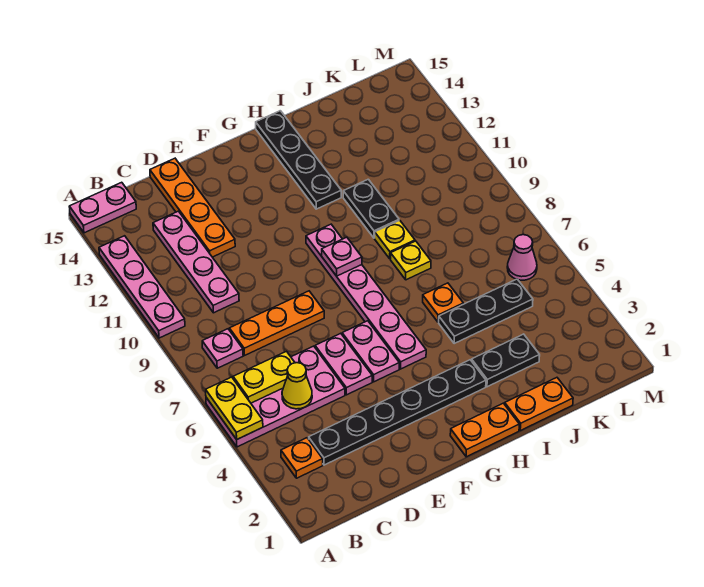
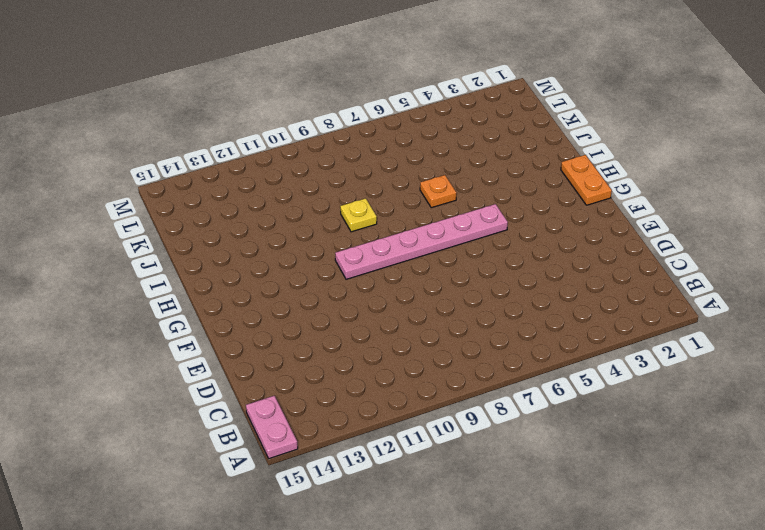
none -> pink plate A5:D6 level 1
none -> pink plate A10:A13 level 1
none -> orange plate B3 level 1

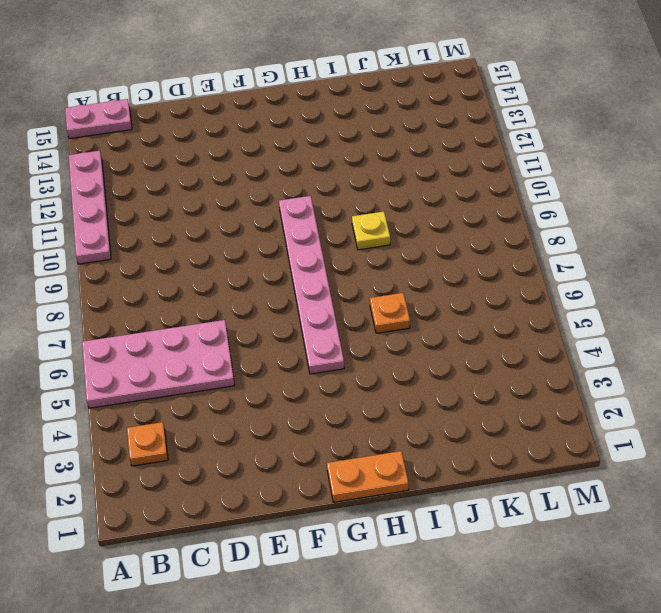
none -> pink plate B8 level 1
none -> black plate C3:H3 level 1
none -> orange plate C8:E8 level 1

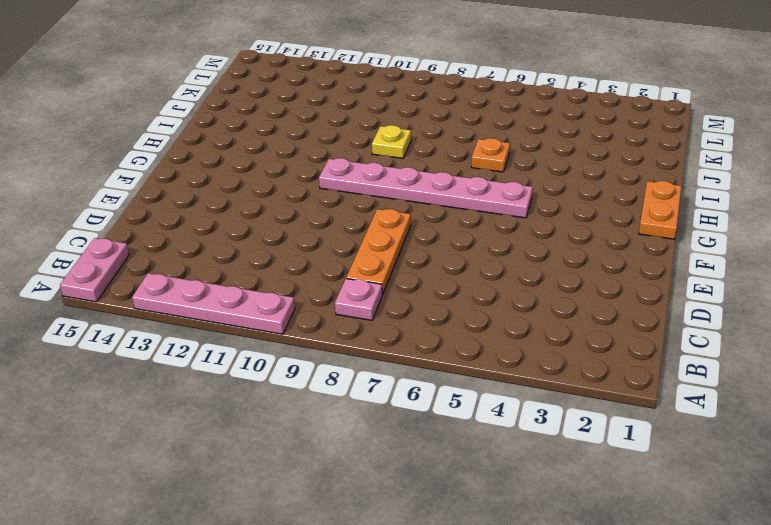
none -> pink plate A5:D6 level 1
none -> orange plate B3 level 1
none -> black plate C3:H3 level 1

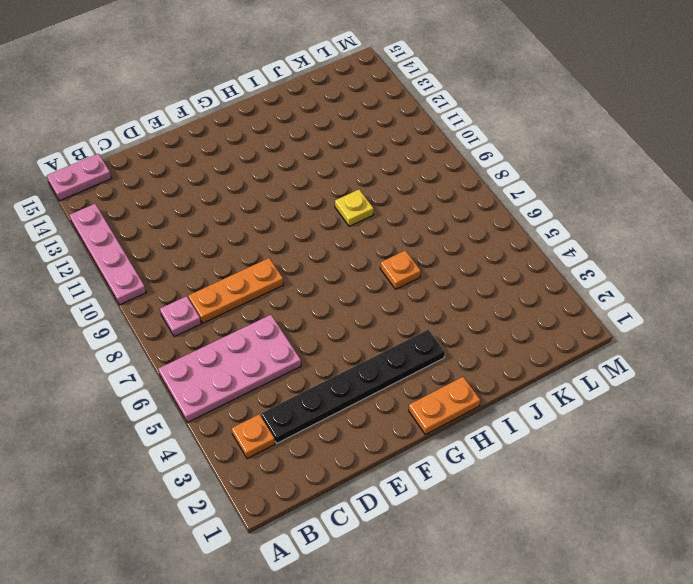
none -> pink plate C10:C13 level 1
none -> orange plate D12:D15 level 1
none -> pink plate E5:E6 level 1

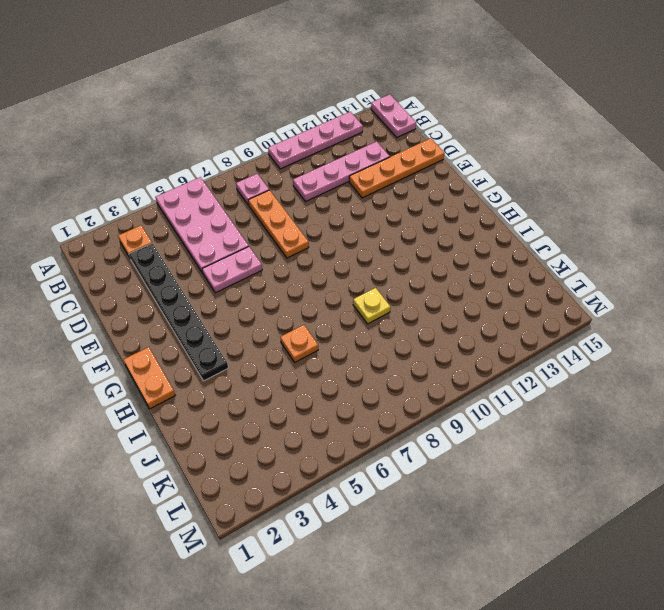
none -> pink plate F5:F6 level 1
none -> pink plate G5:G10 level 1
none -> black plate H12:H15 level 1

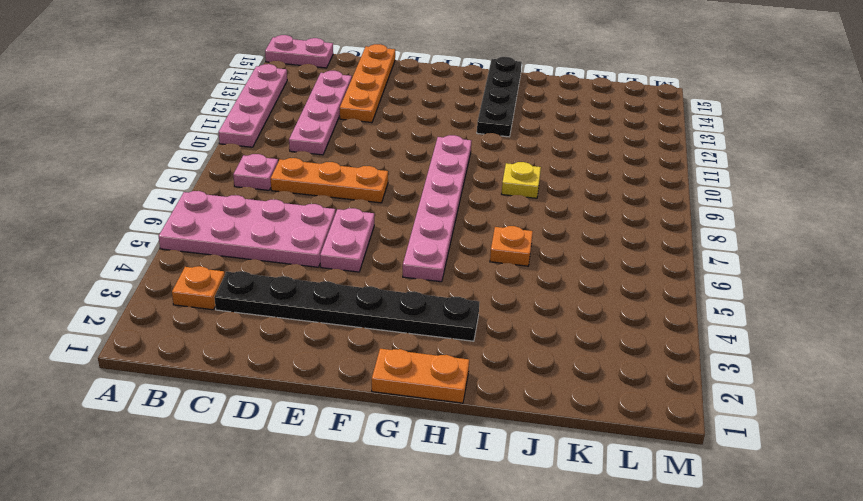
none -> pink plate F5:F6 level 1
none -> orange plate I1:J1 level 1
none -> black plate I3:J3 level 1

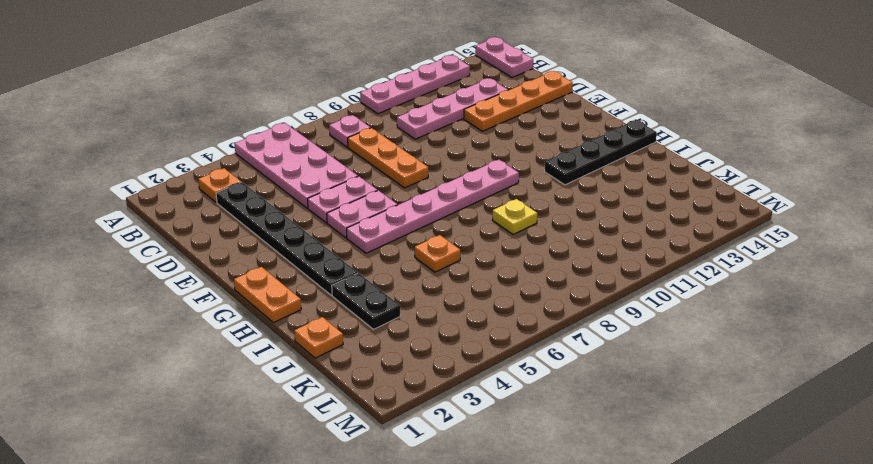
orange plate J1 level 1 -> orange plate I1:J1 level 1
none -> black plate I5:K5 level 1
none -> yellow plate I8 level 1
none -> black plate I10:I11 level 1

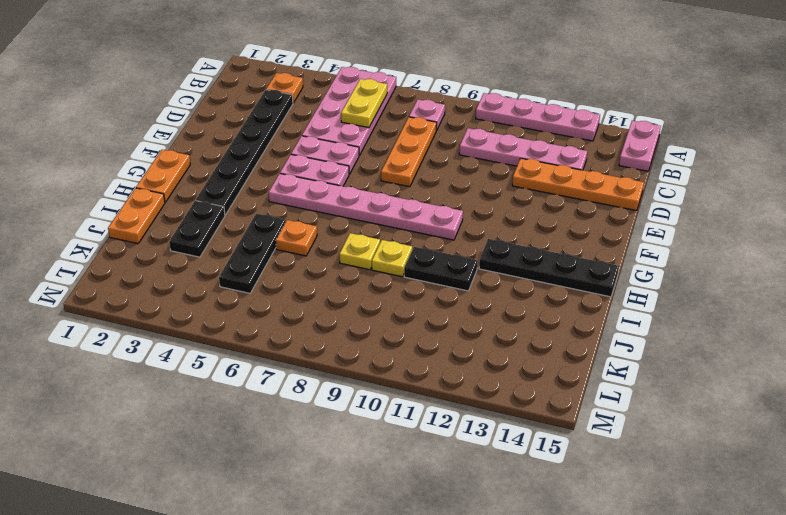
none -> pink cone L6 level 1
none -> yellow plate A5:A6 level 2
none -> yellow cone C5 level 2

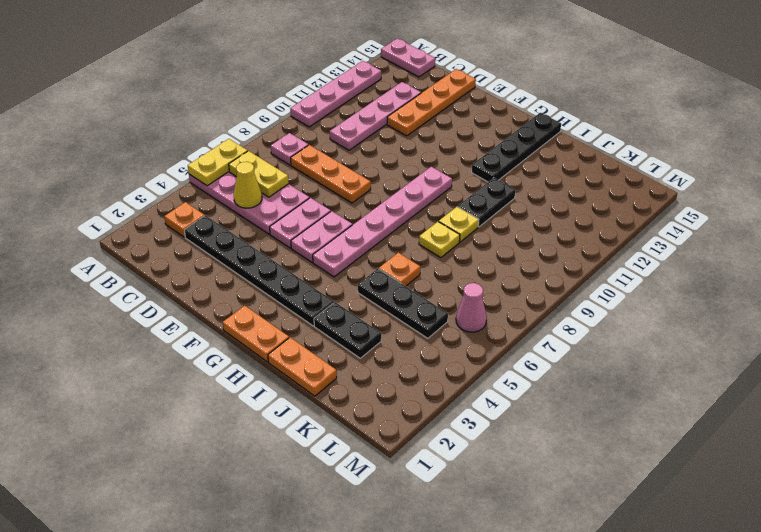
none -> pink plate G9 level 2

